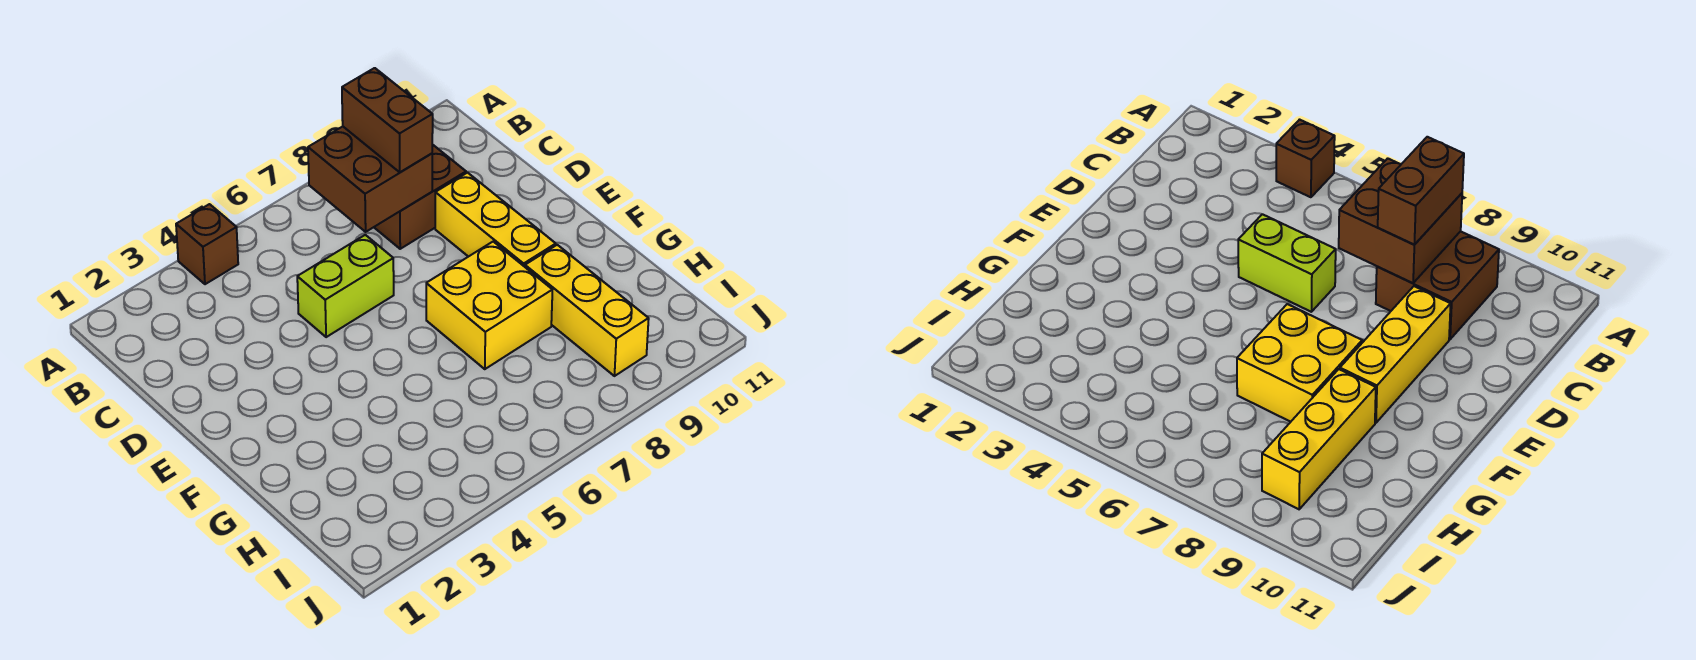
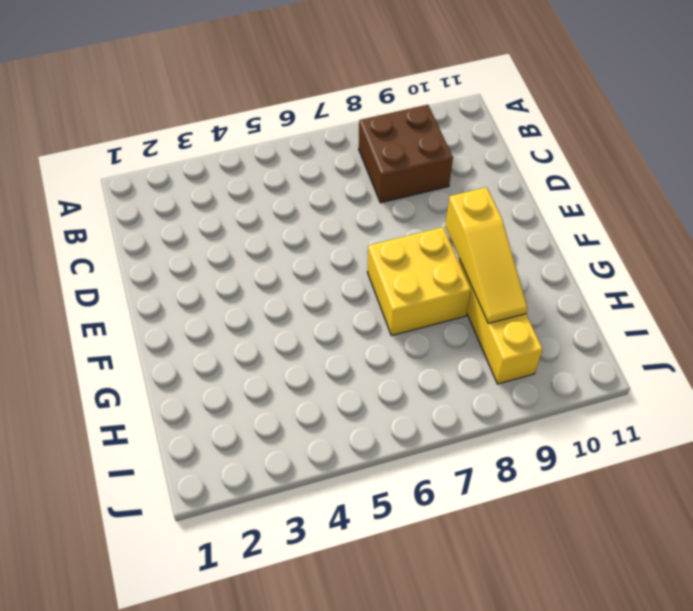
yellow slope F9:H9 level 2 top F -> none
none -> brown brick A4 level 1
none -> lime brick D5:D6 level 1

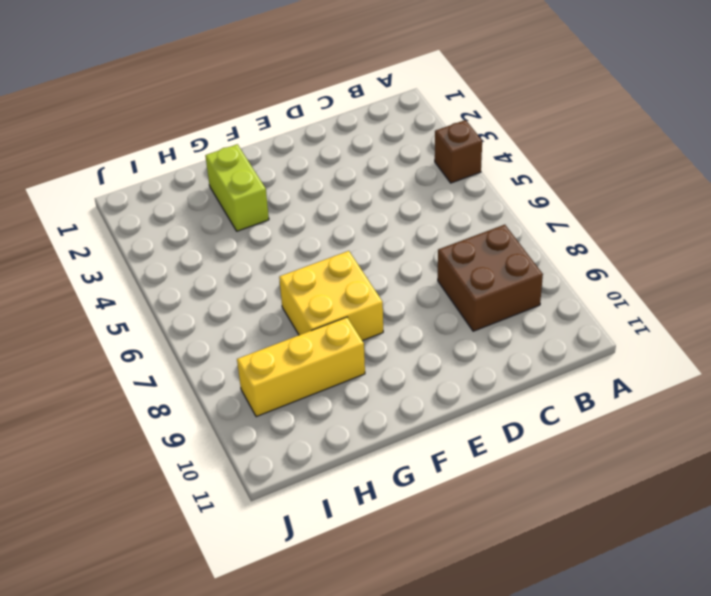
lime brick G2:G3 level 1 -> lime brick D5:D6 level 1
none -> yellow brick D9:F9 level 1
none -> brown brick B7:C8 level 2

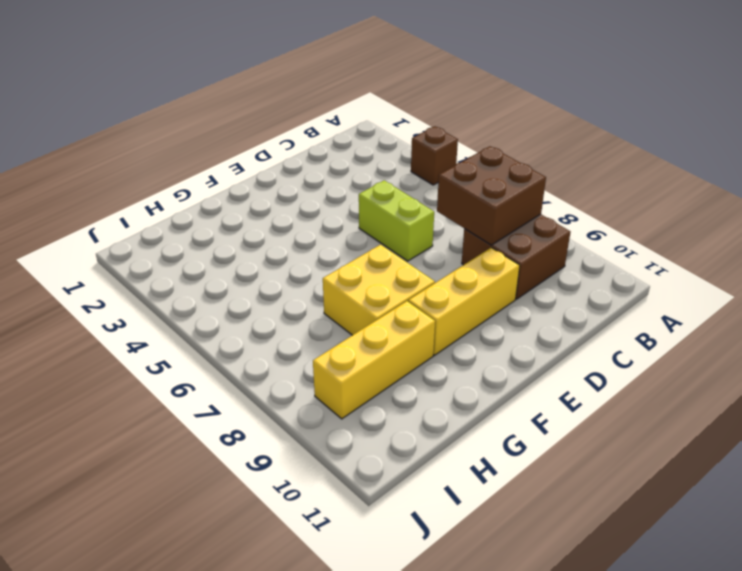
none -> brown brick B8:C8 level 3

